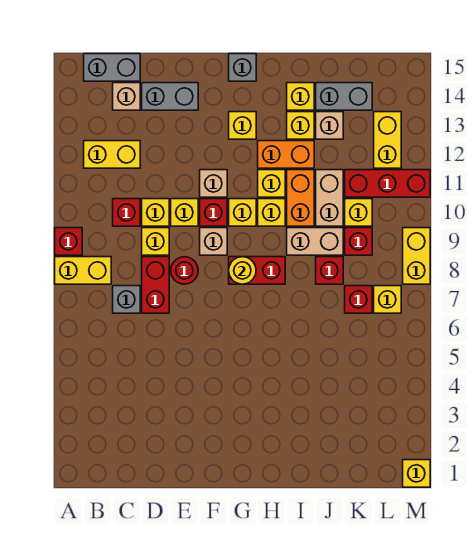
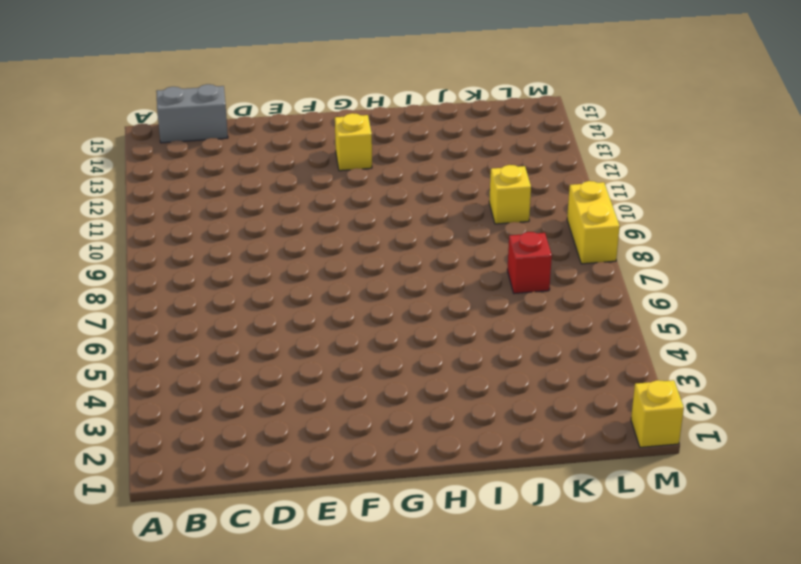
none -> yellow brick A8:B8 level 1
none -> red brick A9 level 1
none -> yellow brick B12:C12 level 1
none -> grey brick C7 level 1

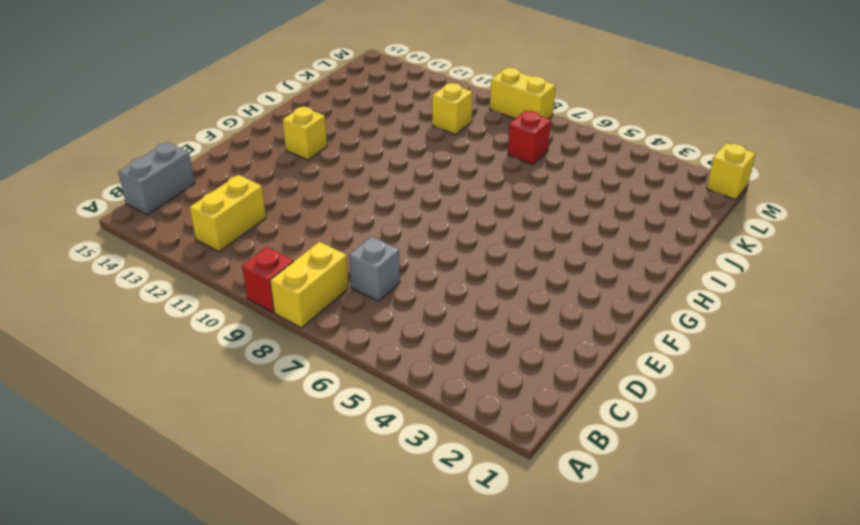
none -> red brick C10 level 1
none -> tan brick C14 level 1
none -> red brick D7:D8 level 1
none -> yellow brick D9 level 1

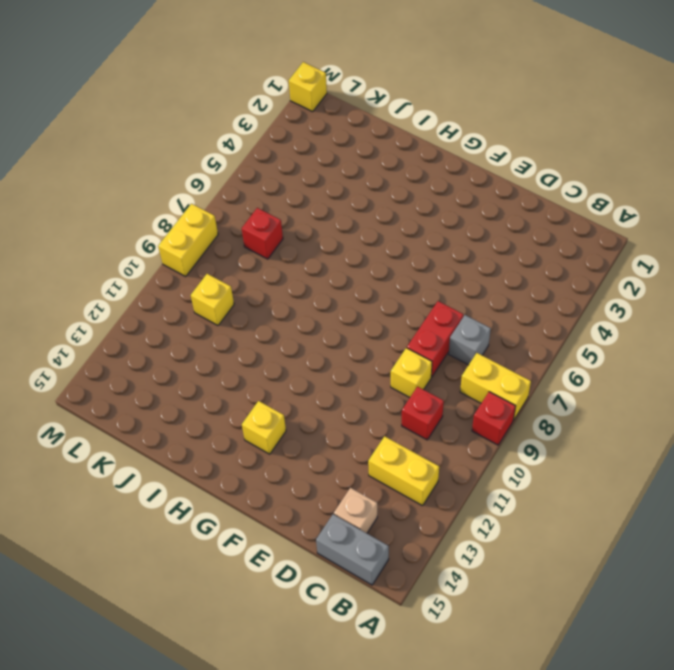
none -> yellow brick D10 level 1
none -> grey brick D14:E14 level 1
none -> red round brick E8 level 1
none -> yellow brick E10 level 1

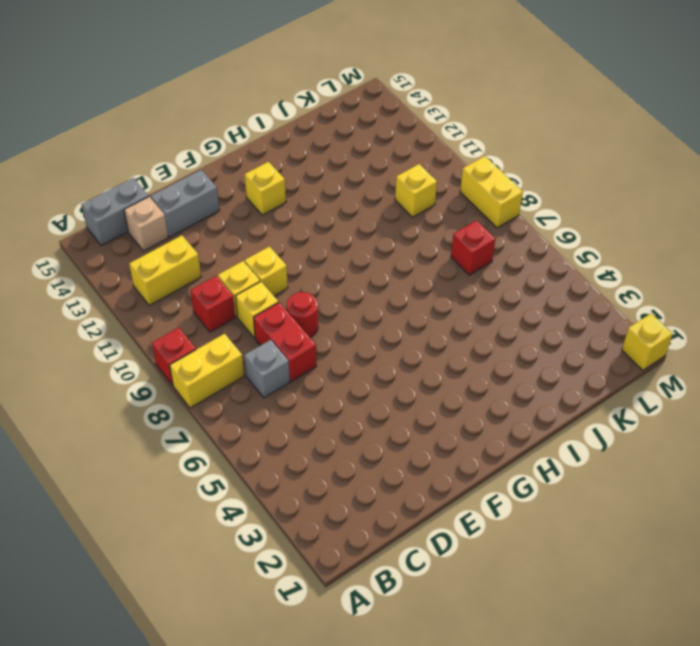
none -> tan brick F9 level 1
none -> red brick F10 level 1
none -> tan brick F11 level 1
none -> red brick G8:H8 level 1

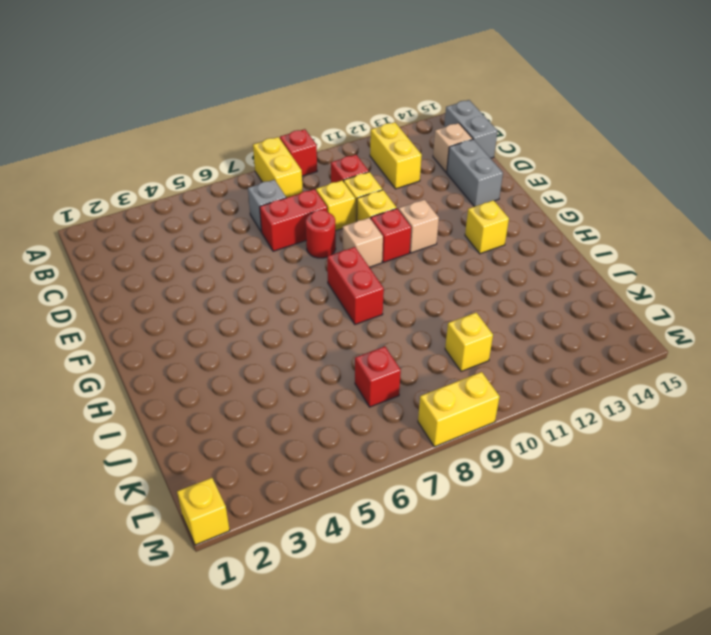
none -> yellow brick G10 level 1
none -> grey brick G15 level 1
none -> yellow brick H10 level 1
none -> yellow brick H11 level 1

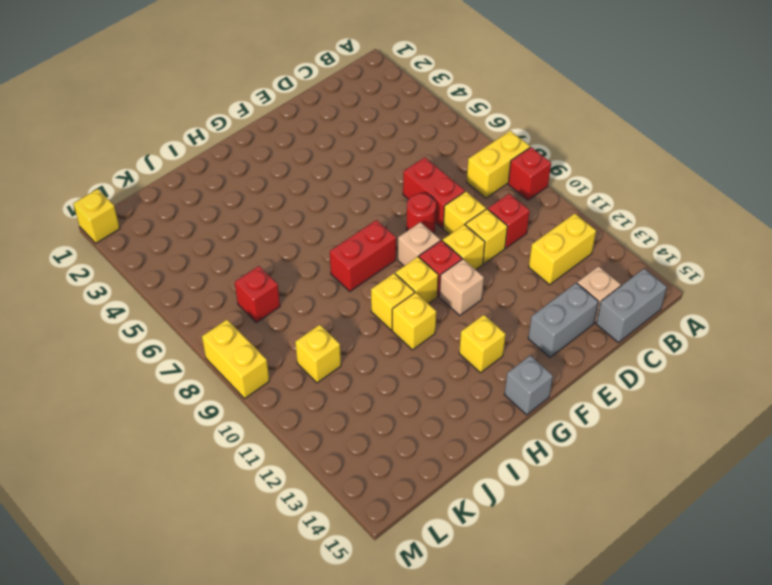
none -> grey brick C7 level 1
none -> orange brick H12:I12 level 1
none -> tan brick I9:J9 level 1
none -> orange brick I10:I11 level 1

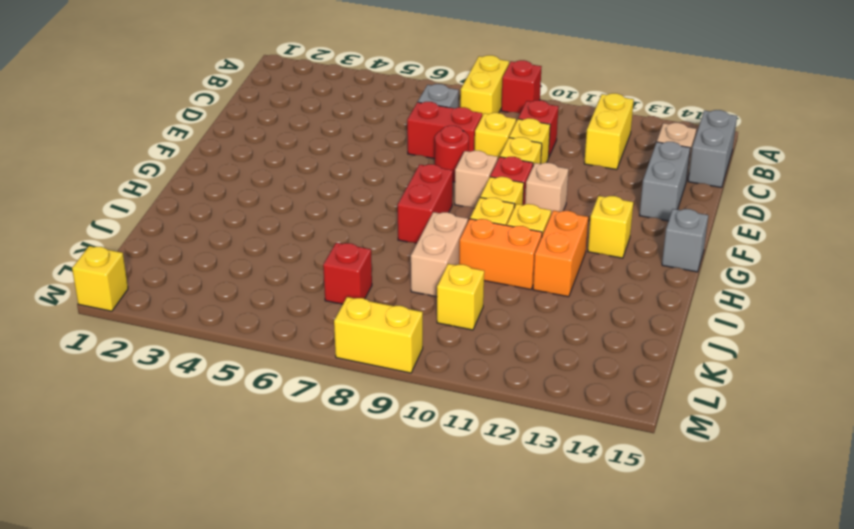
none -> yellow brick I13 level 1
none -> yellow brick I14 level 1
none -> red brick J8 level 1
none -> tan brick J10:J11 level 1

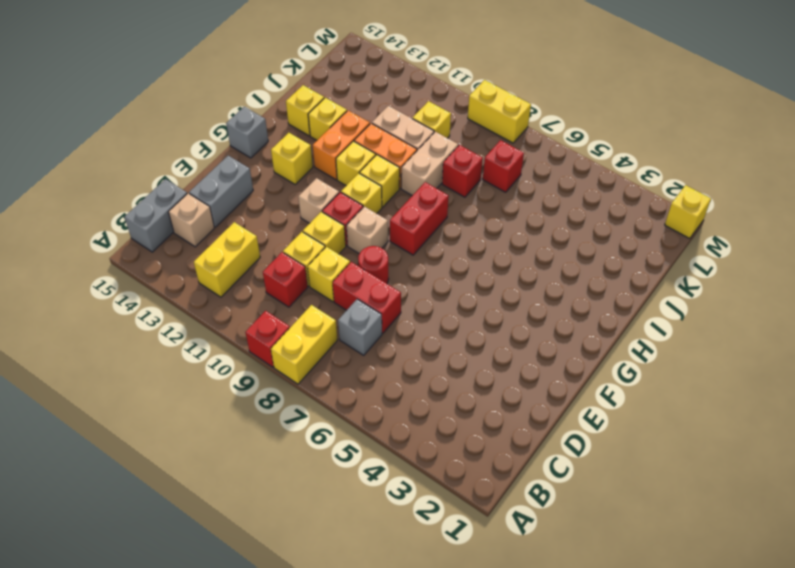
none -> tan brick J13 level 1
none -> grey brick J14:K14 level 1
none -> red brick K9 level 1
none -> red brick K11:M11 level 1

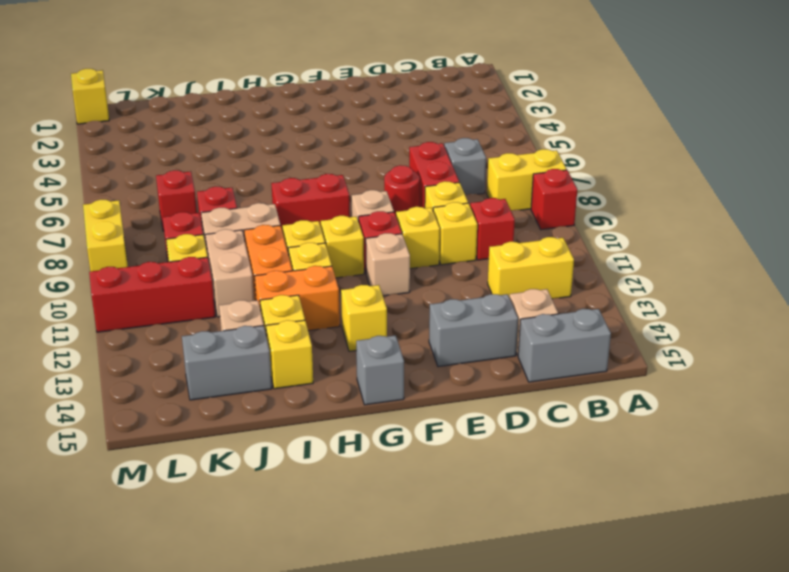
none -> yellow brick L7 level 1
none -> yellow brick L12:L13 level 1
none -> yellow round brick G8 level 2

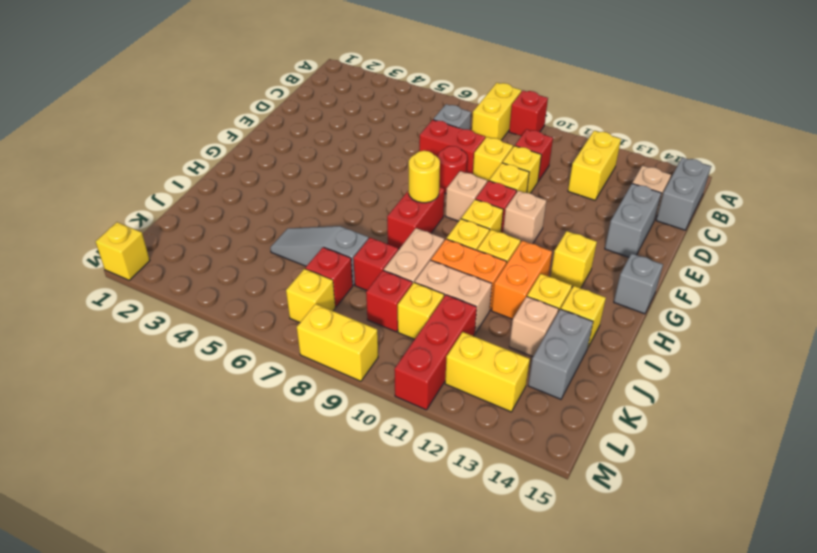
grey slope J5:J7 level 1 top 7 -> none

